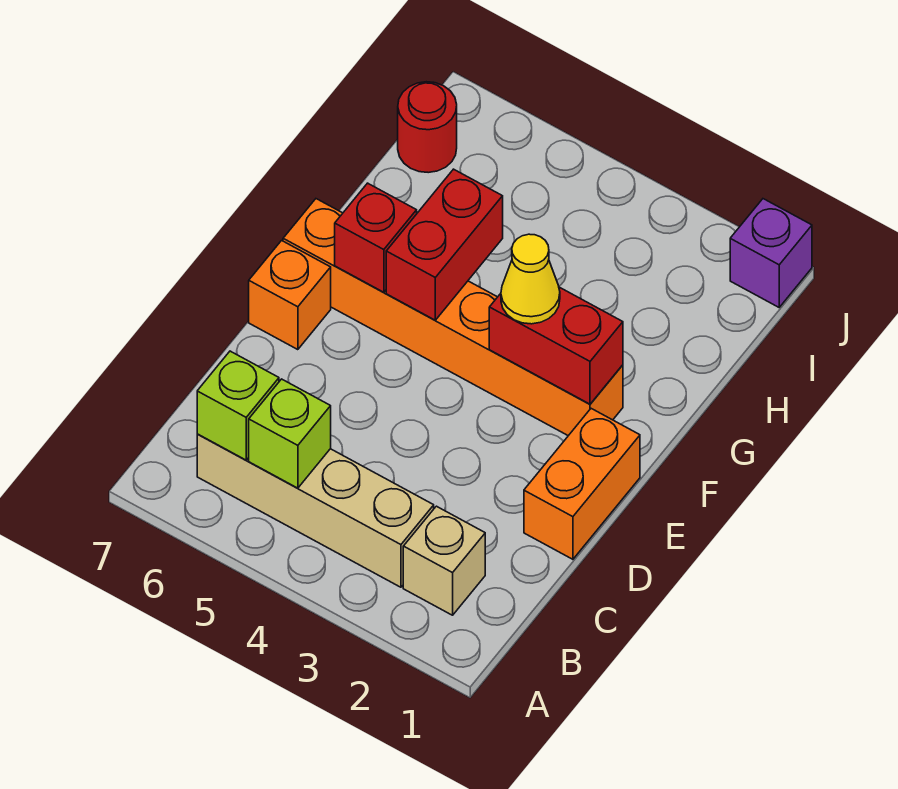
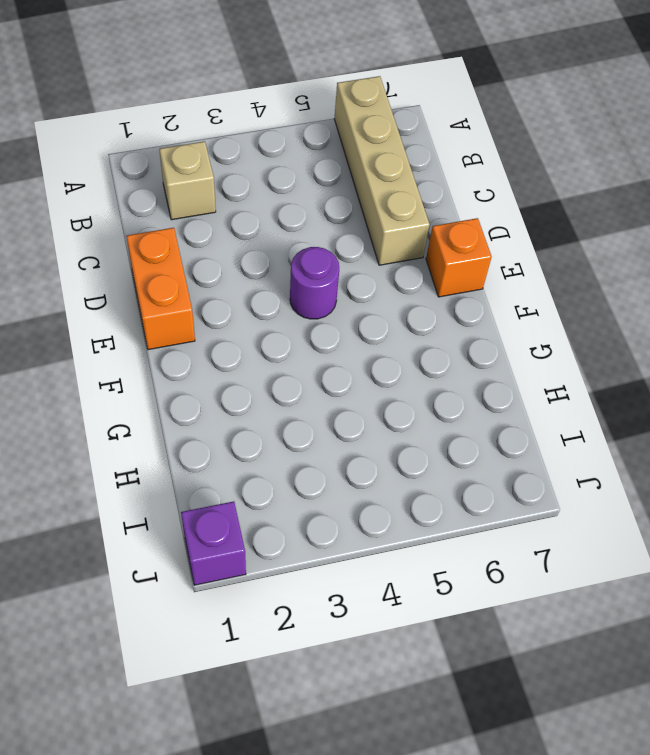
tan brick A6:D6 level 1 -> tan brick B3:B6 level 1
purple round brick E4 level 1 -> none
none -> orange brick F2:F7 level 1
none -> red round brick I7 level 1
none -> lime brick B5 level 2

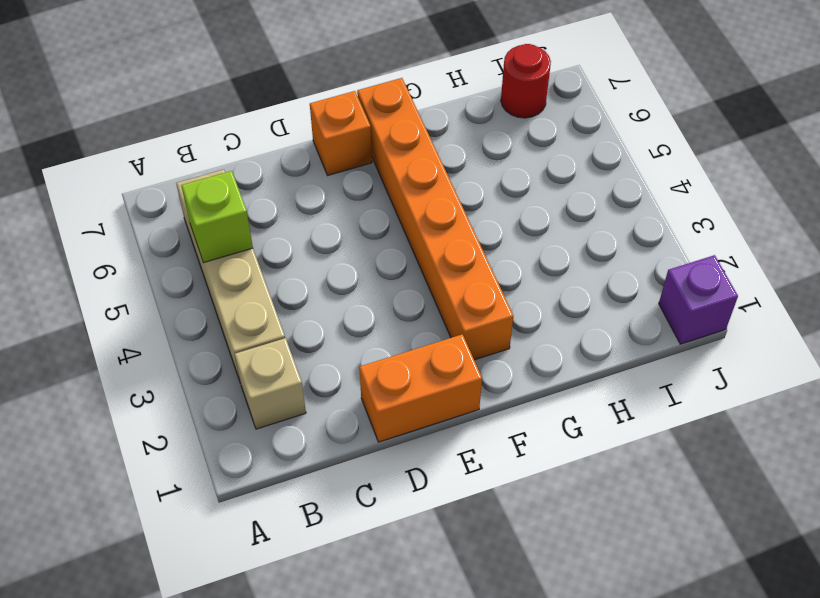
none -> lime brick B6 level 2
none -> red brick F2:F3 level 2
none -> red brick F5:G5 level 2

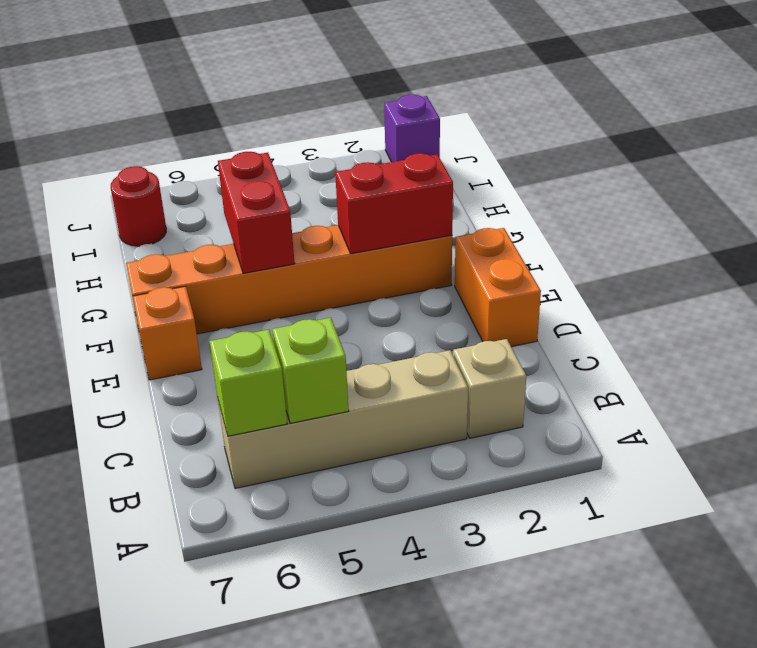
none -> red brick F6 level 2
none -> yellow cone F3 level 3

